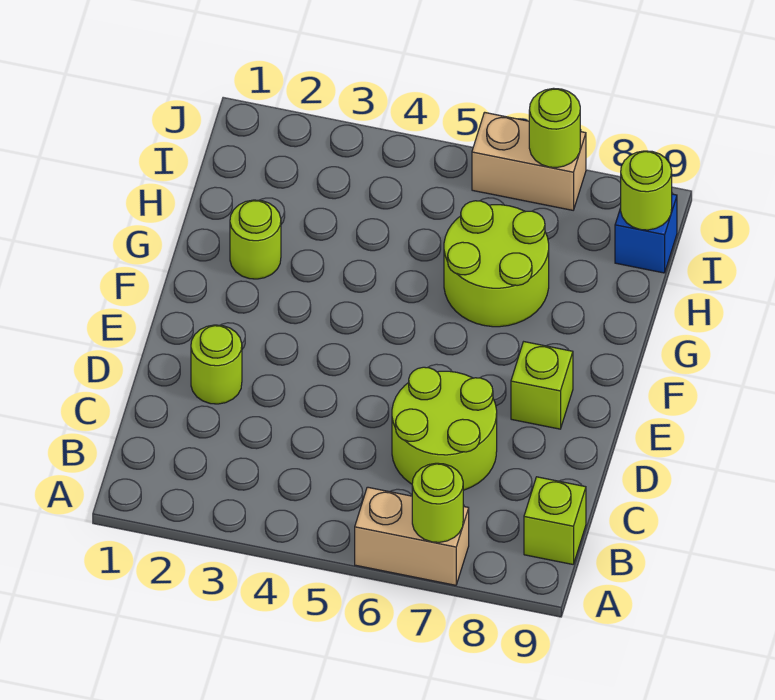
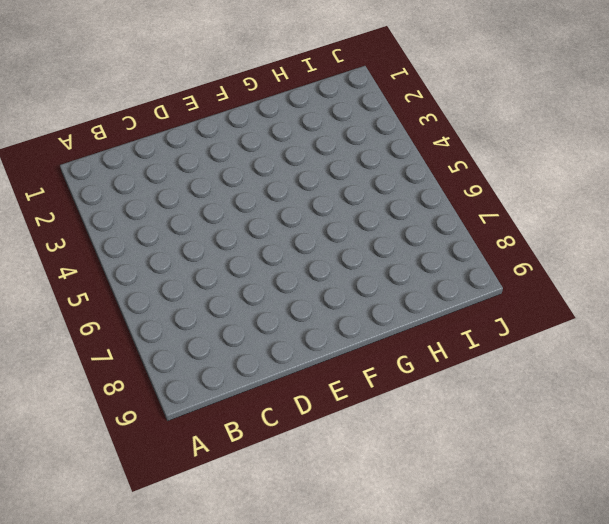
none -> tan brick A6:A7 level 1
none -> lime brick B9 level 1
none -> lime round brick C6:D7 level 1

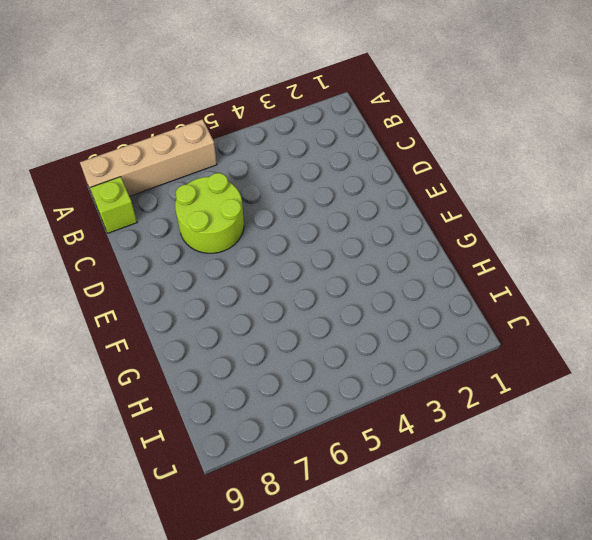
tan brick A6:A9 level 1 -> tan brick A6:A7 level 1
none -> lime round brick D2 level 1
none -> lime brick E8 level 1
none -> lime round brick G2 level 1

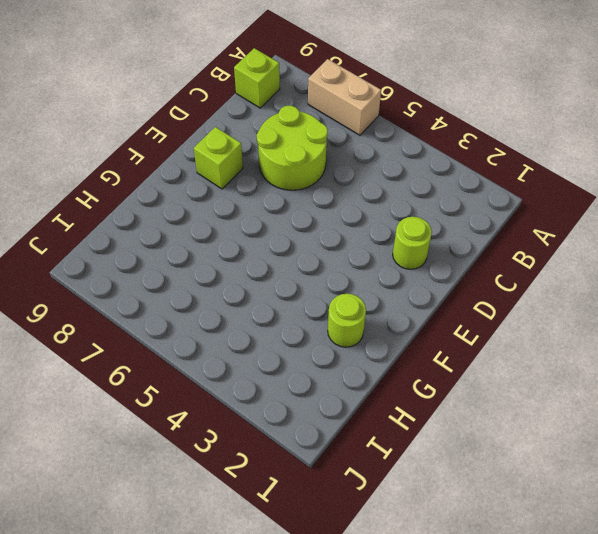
none -> lime round brick G6:H7 level 1
none -> blue brick I9 level 1
none -> tan brick J6:J7 level 1

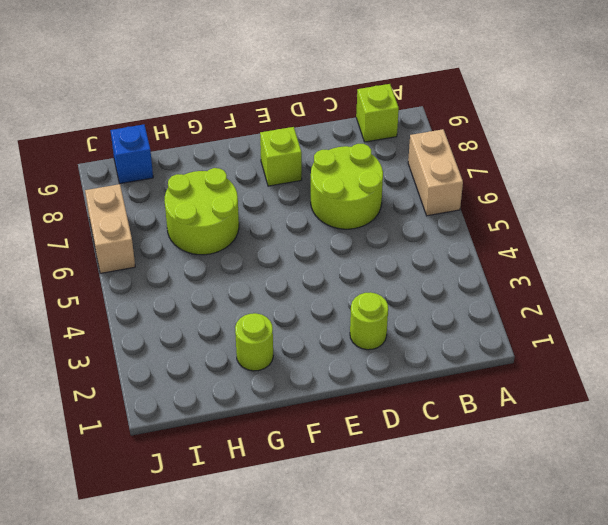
none -> lime round brick A7 level 2
none -> lime round brick I9 level 2
none -> lime round brick J7 level 2

